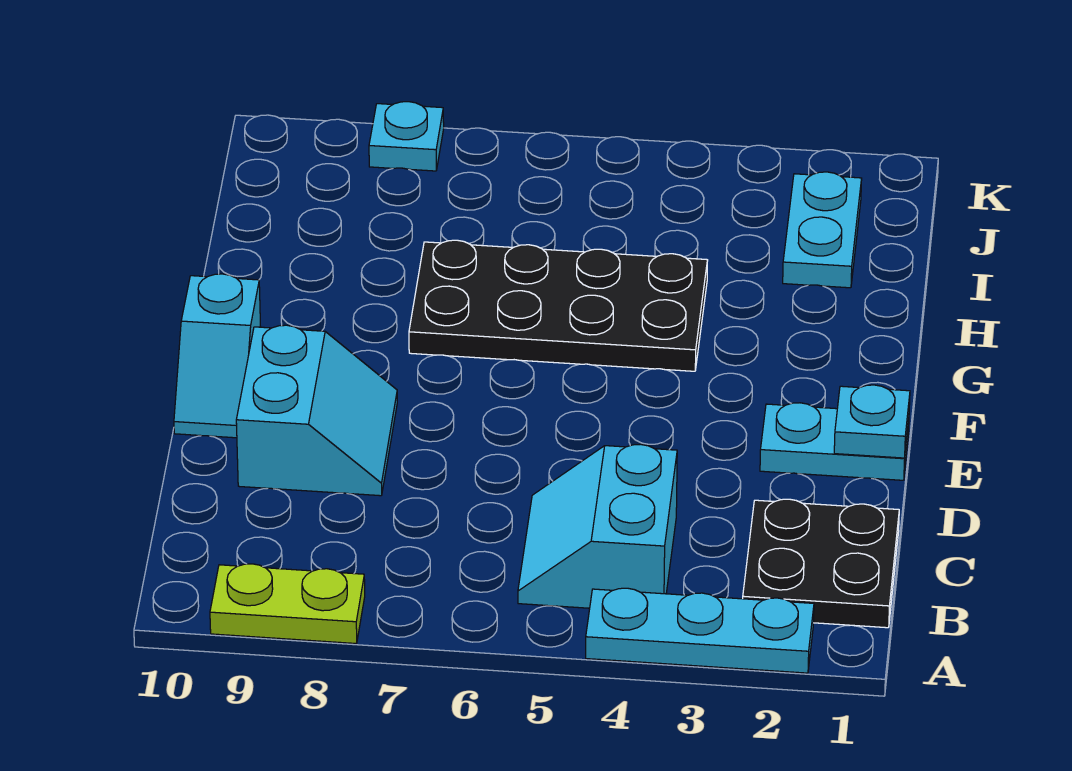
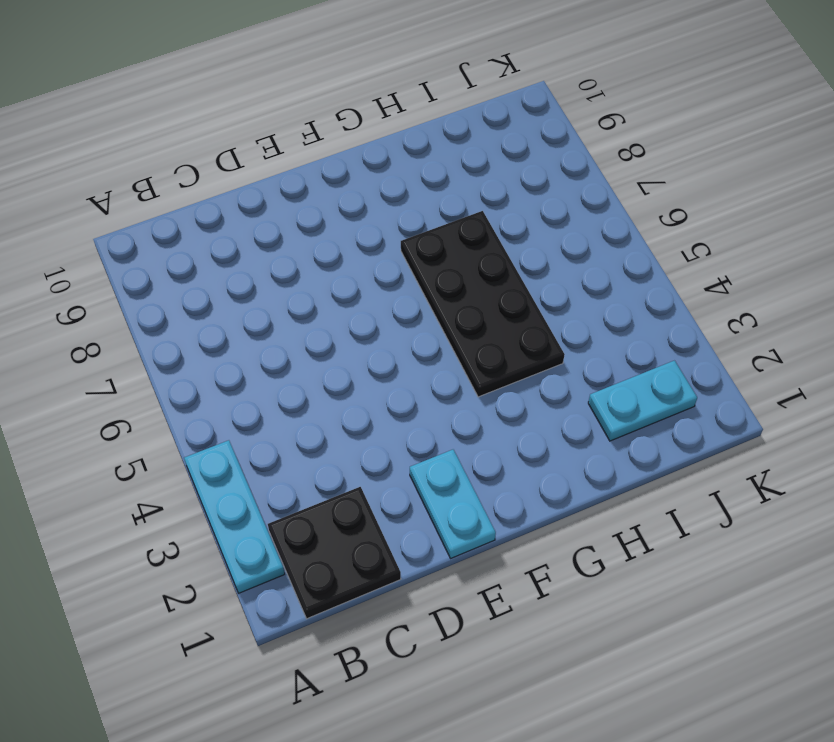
none -> lime plate A8:A9 level 1
none -> cyan slope B4:C5 level 1 top 4

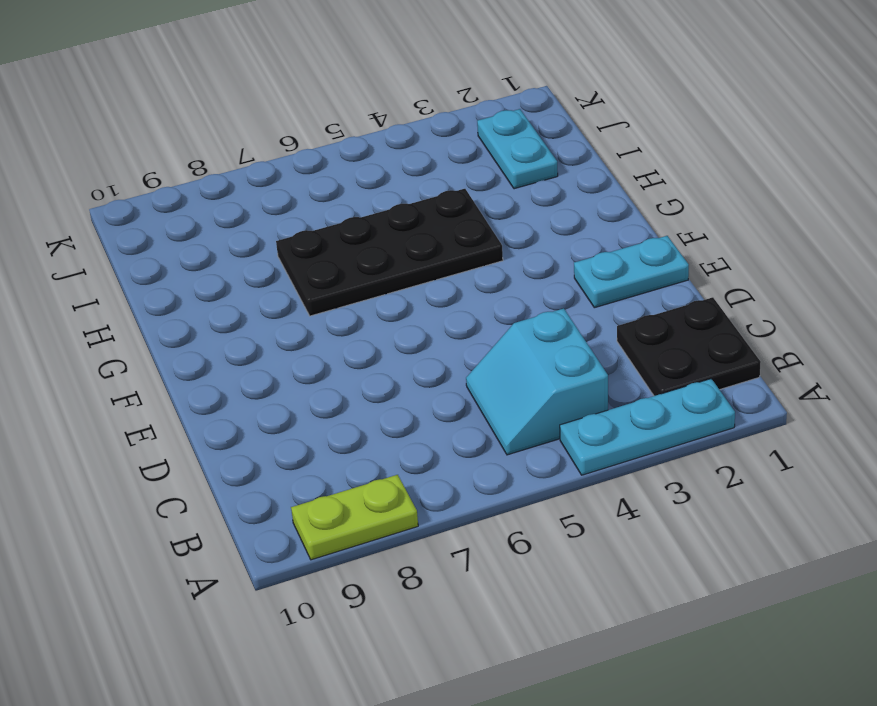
none -> cyan slope D8:E9 level 1 top 9
none -> cyan slope E10:F10 level 1 top F

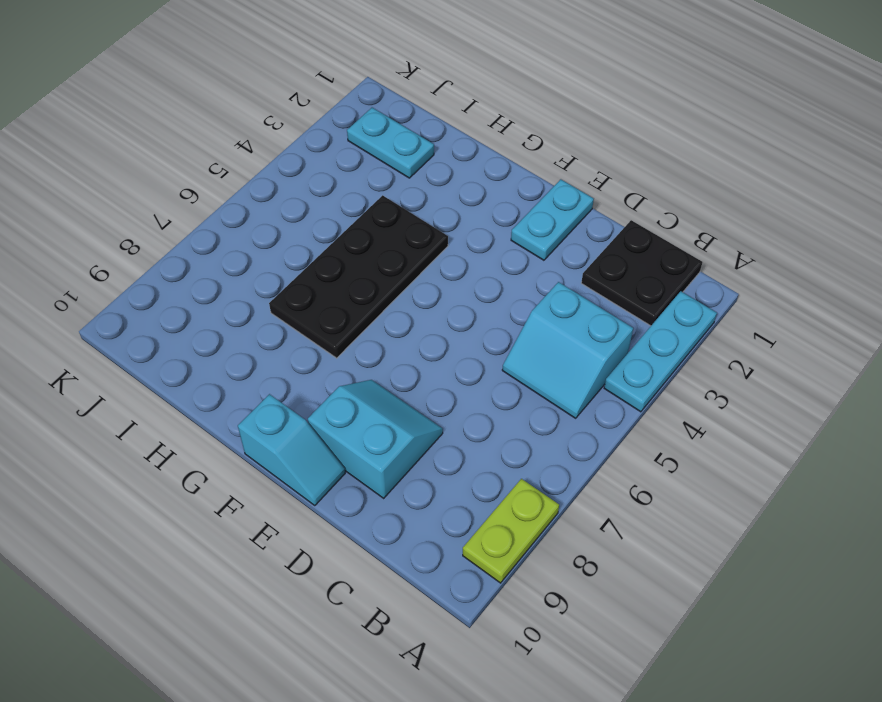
none -> cyan plate K8 level 1
none -> cyan plate E1 level 2

